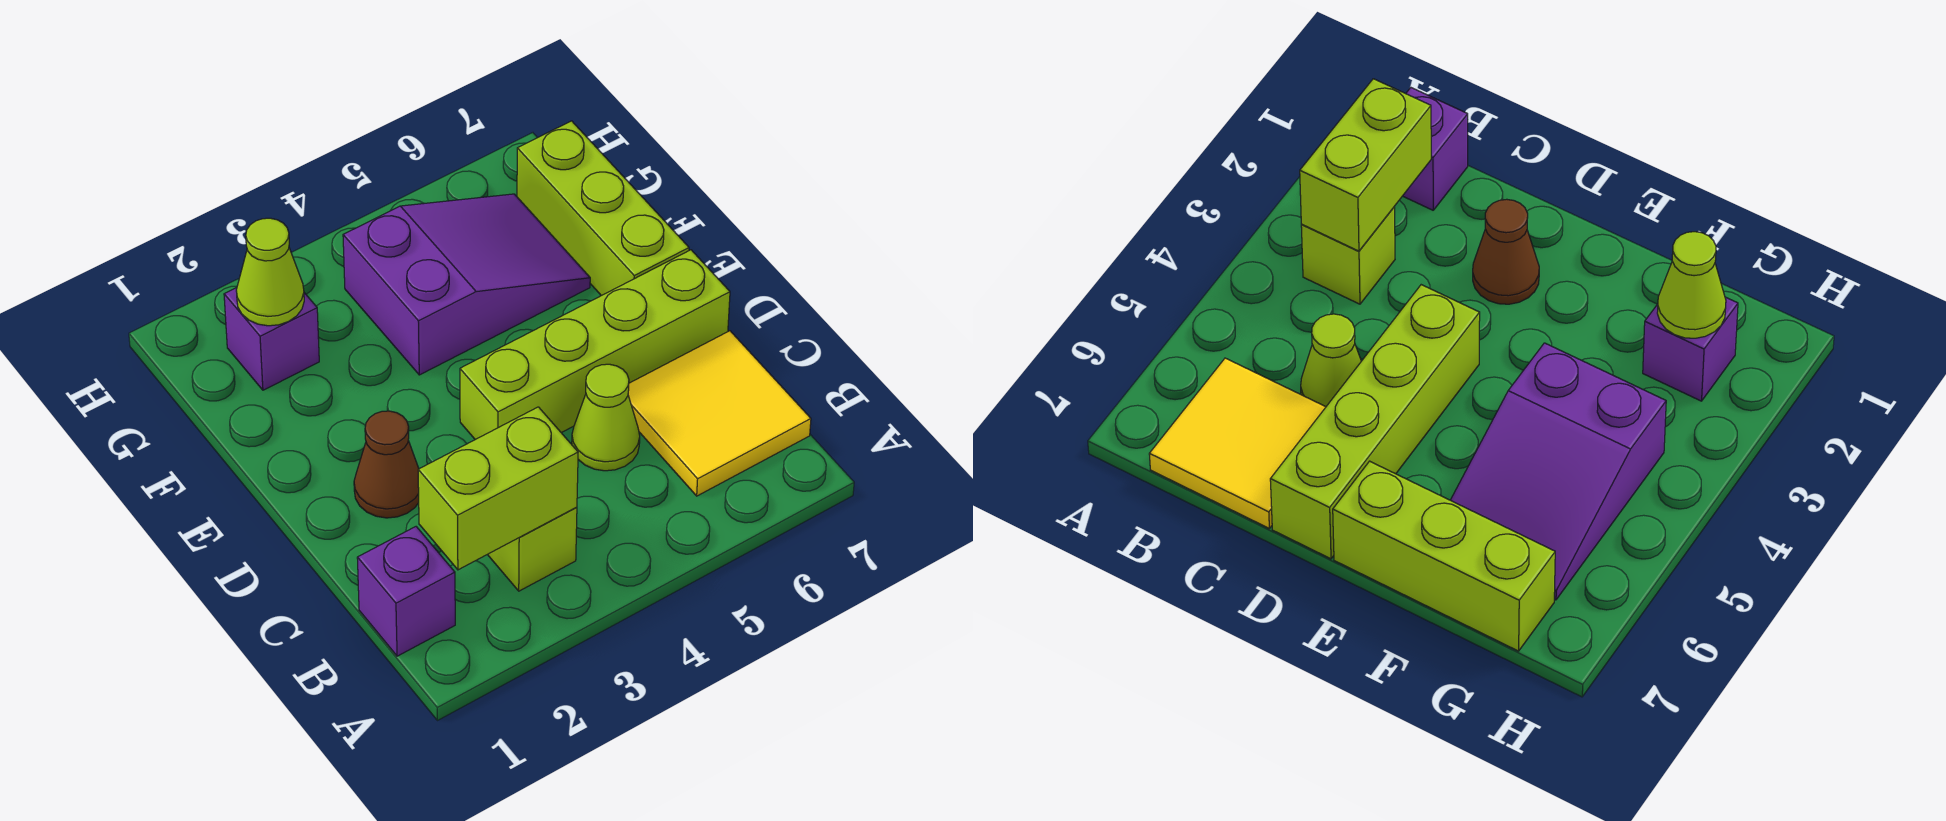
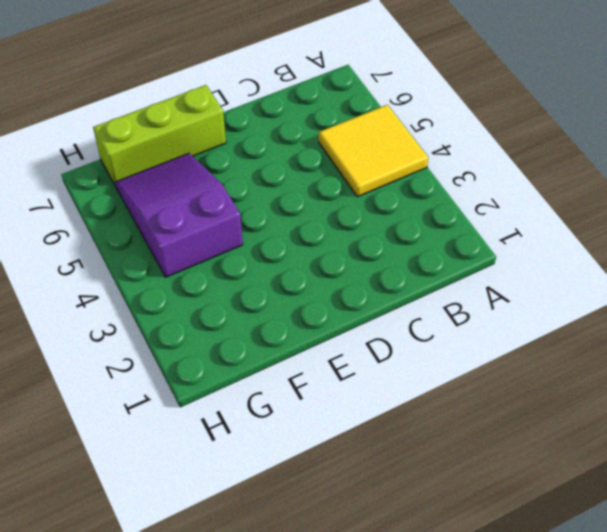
yellow tile A4:B5 level 1 -> yellow tile B6:C7 level 1
none -> purple brick B1 level 1
none -> lime brick B3 level 1

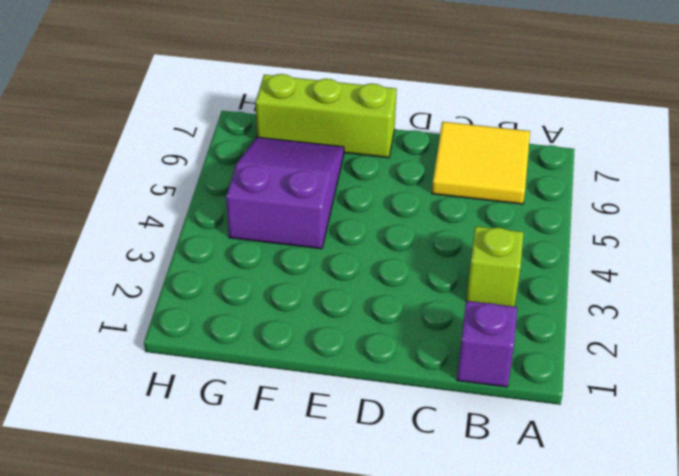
none -> lime cone C5 level 1
none -> brown cone D2 level 1

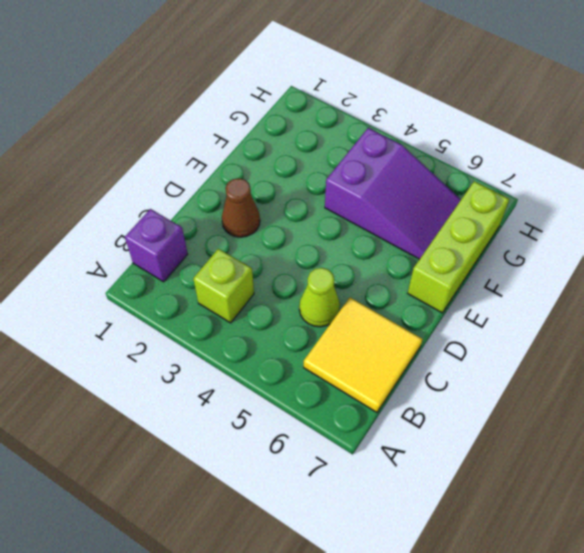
none -> lime brick D4:D7 level 1
none -> purple brick G2 level 1

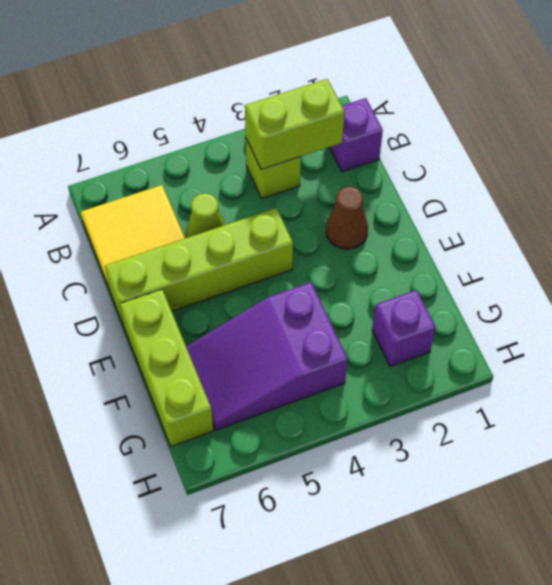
none -> lime cone G2 level 2

